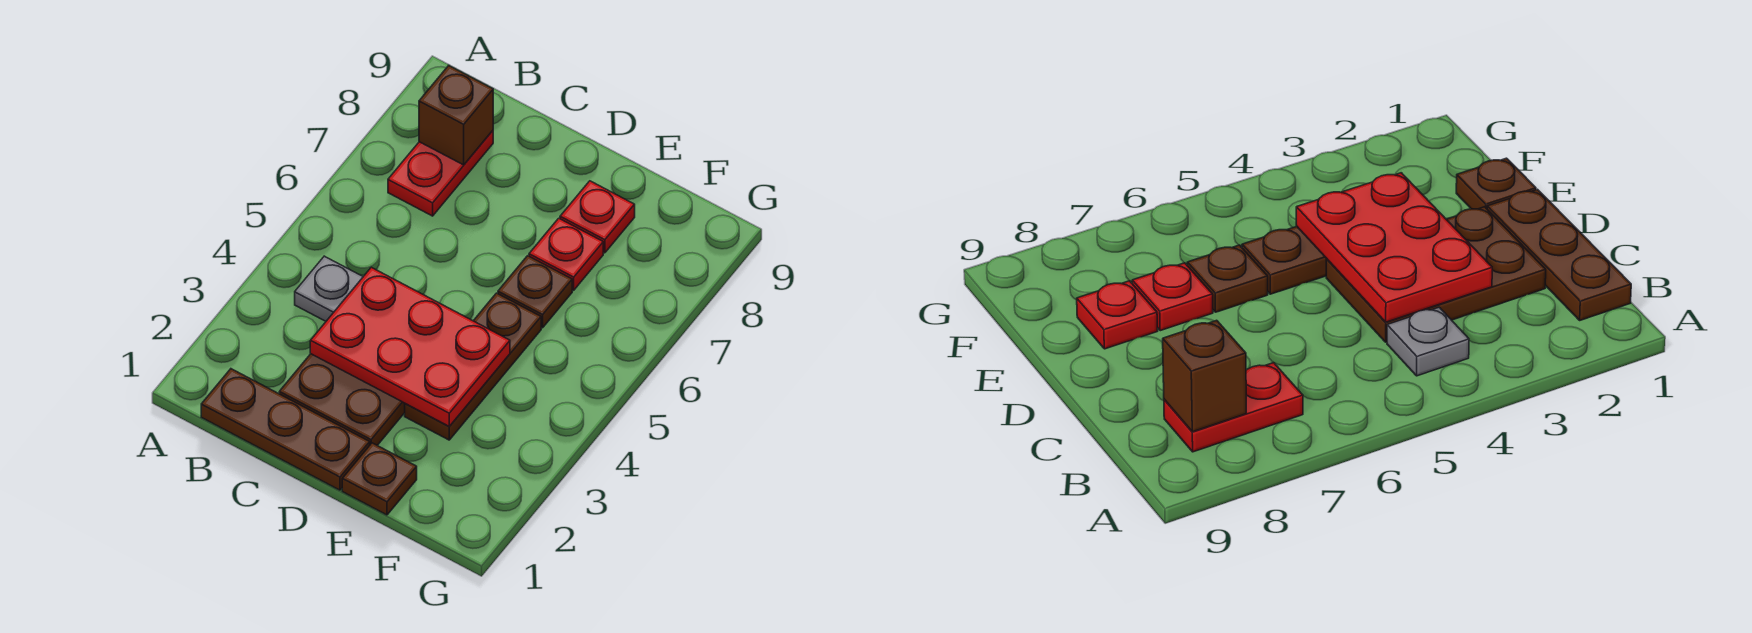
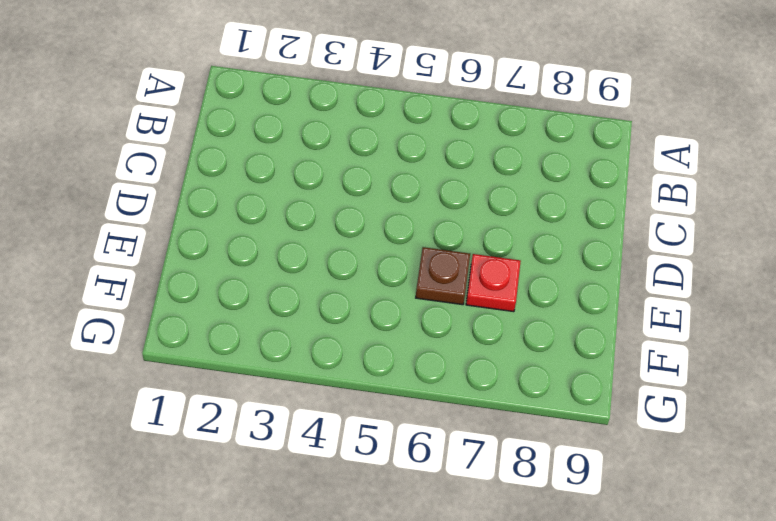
none -> brown plate B1:D1 level 1
none -> grey plate B4 level 1

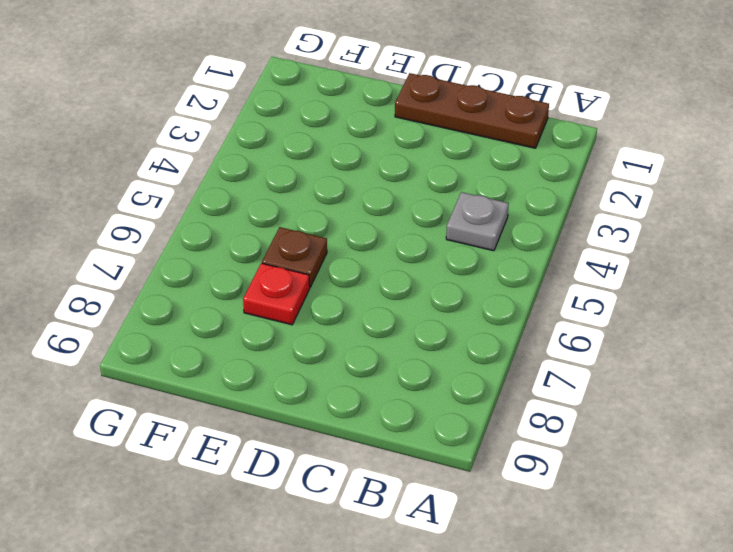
none -> red plate B7:B8 level 1
none -> brown plate C2:D4 level 1

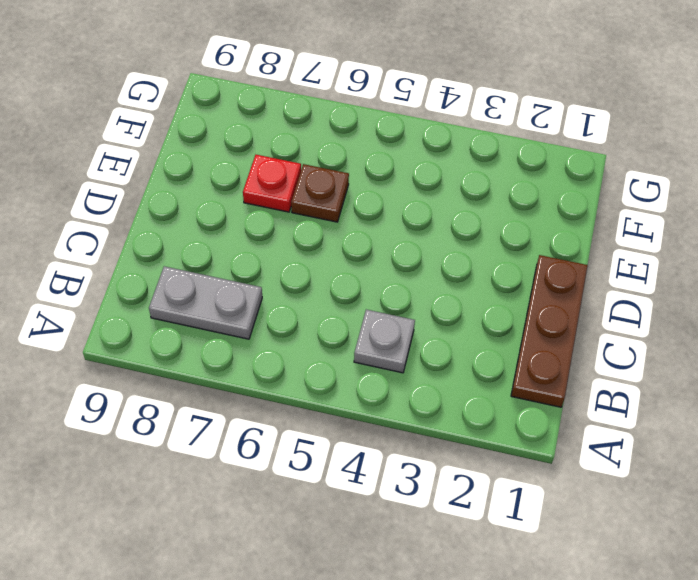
grey plate B7:B8 level 1 -> red plate B7:B8 level 1
none -> brown plate C2:D4 level 1
none -> brown plate E1 level 1

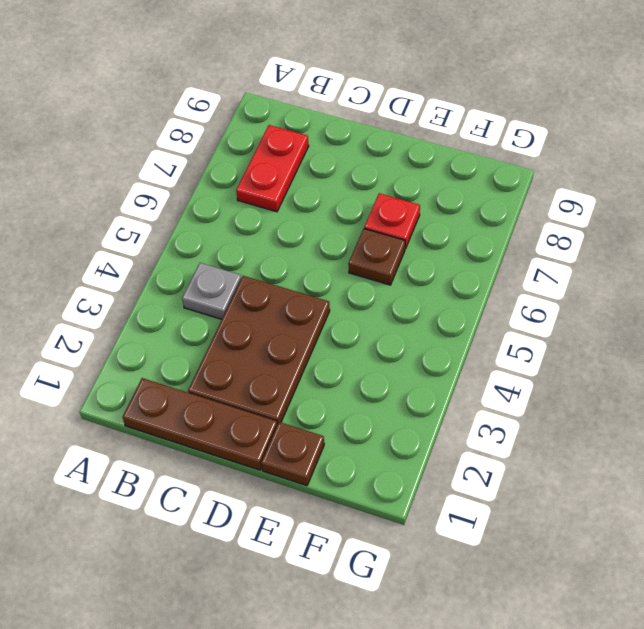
none -> brown plate E3:E5 level 1
none -> red plate E8 level 1

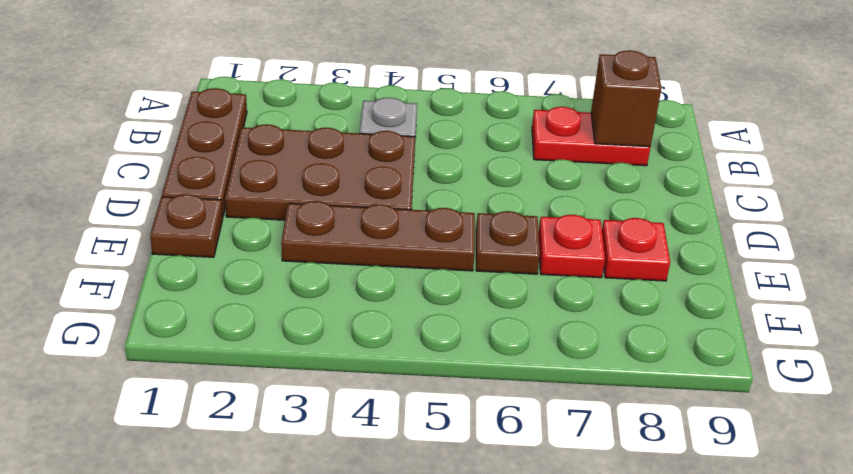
none -> red plate C3:E4 level 2

